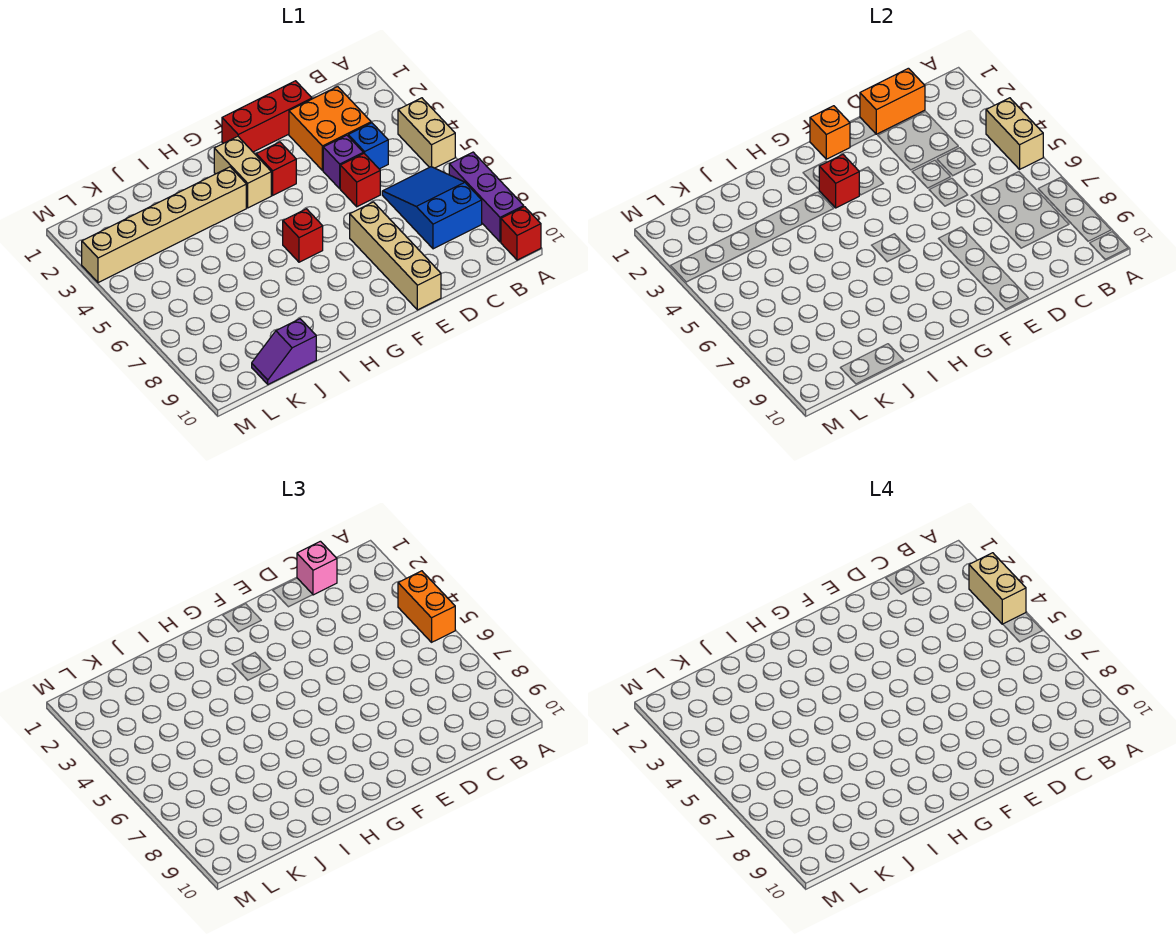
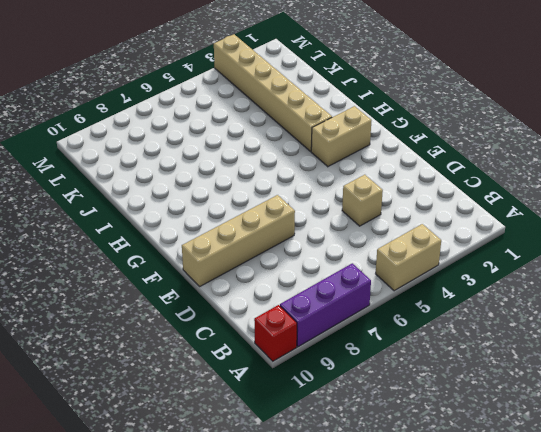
tan brick D4 level 1 -> purple brick D4 level 1
none -> blue slope B6:C8 level 1 top 8
none -> orange brick C2:D3 level 1
none -> blue brick C4 level 1

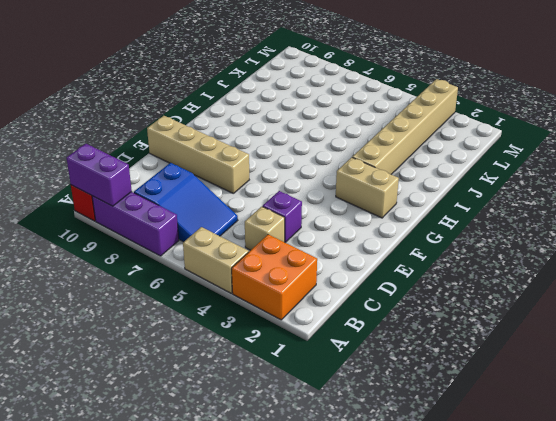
orange brick A2:B3 level 1 -> orange brick C2:D3 level 1
purple brick A9:A10 level 2 -> none
tan brick C4 level 1 -> blue brick C4 level 1
none -> red brick D1:F1 level 1
none -> red brick D5 level 1
none -> red brick F3 level 1

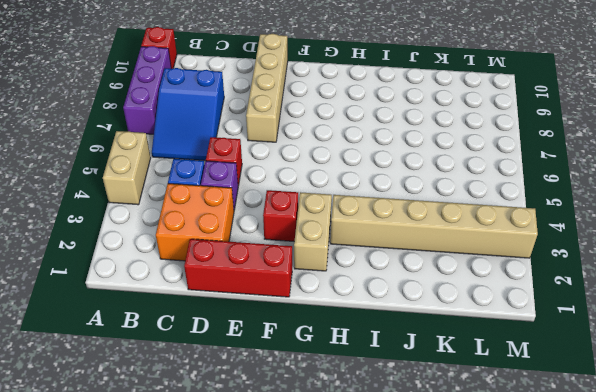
none -> red brick G6 level 1
none -> purple slope J10:K10 level 1 top J
none -> tan brick A4:A5 level 2

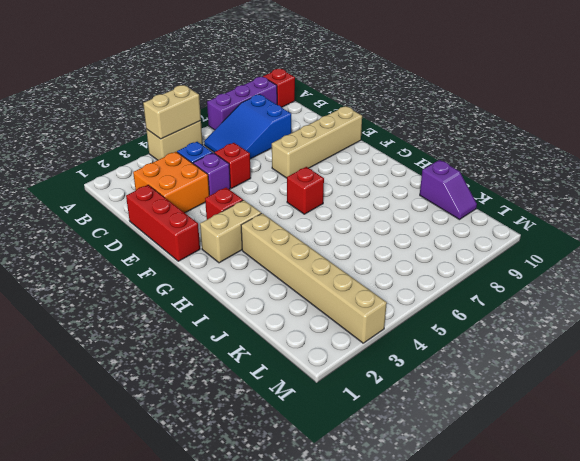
none -> orange brick C1:D1 level 2
none -> orange brick F1 level 2
none -> red brick G3 level 2

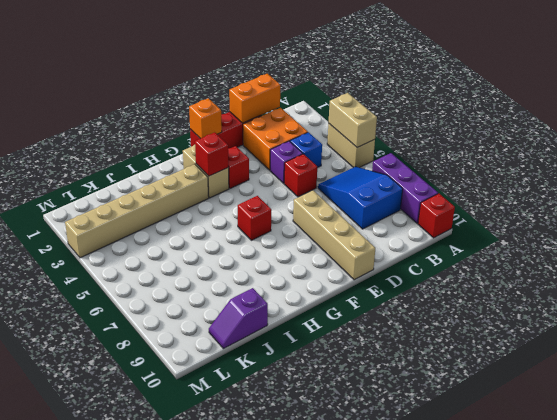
none -> orange brick A4:A5 level 3
none -> pink brick C1 level 3
none -> tan brick A3:A4 level 4

